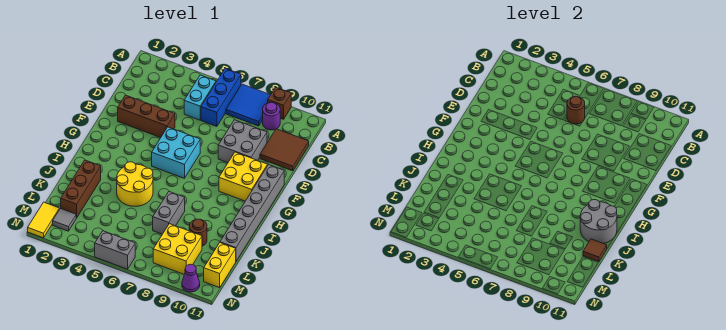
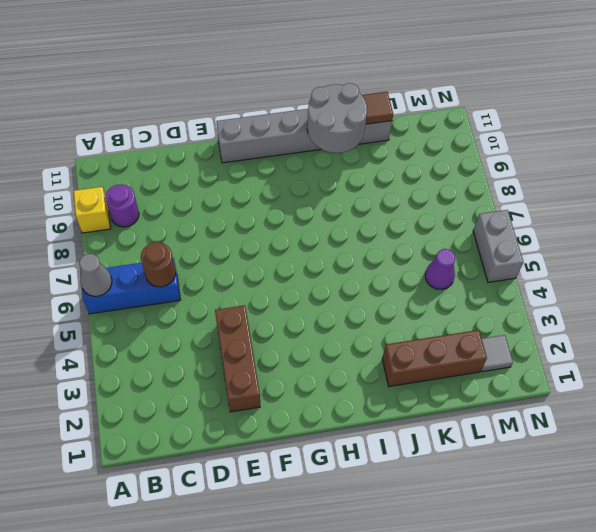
grey cone A6 level 2 -> none
yellow brick A9 level 1 -> brown brick A9 level 1
purple cone L5 level 1 -> purple cone N10 level 1
none -> blue tile A7:B8 level 1
none -> cyan brick B5:C5 level 1
none -> brown tile C10:D11 level 1

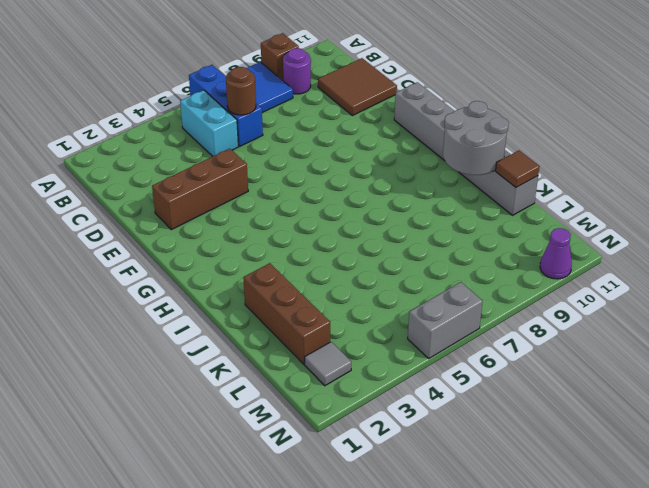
none -> grey brick D8:E9 level 1
none -> cyan brick F5:G6 level 1
none -> yellow brick F9:G10 level 1

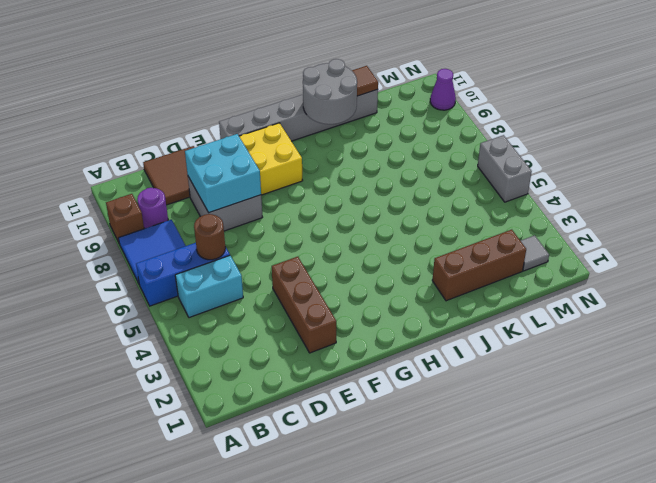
cyan brick D8:E9 level 2 -> cyan brick F5:G6 level 1
none -> yellow round brick I4:J5 level 1
none -> grey brick J7:K7 level 1
none -> brown round brick K9 level 1

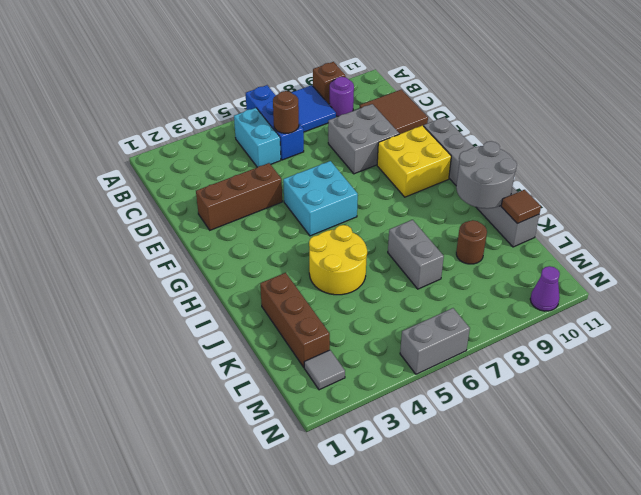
none -> yellow brick L8:M9 level 1
none -> yellow brick L11:M11 level 1
none -> yellow tile M1:N1 level 1

